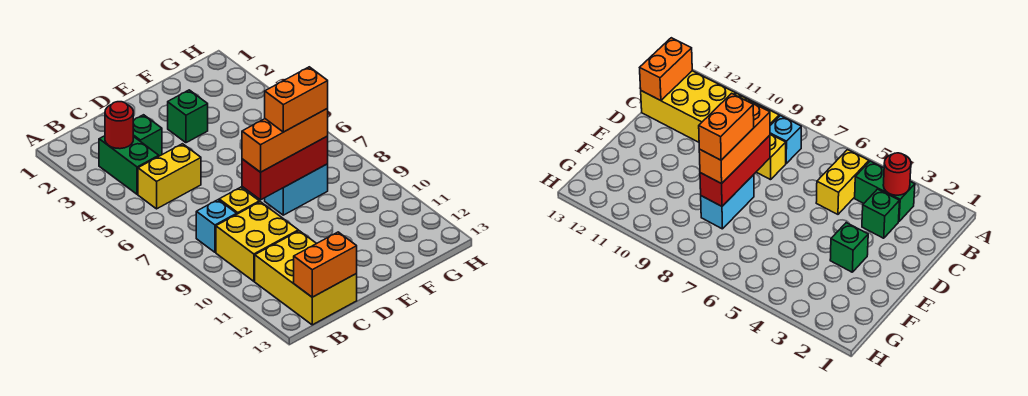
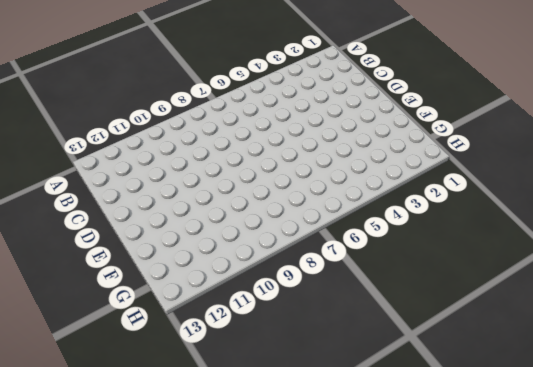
none -> green brick B3:B4 level 1
none -> yellow brick B5:C5 level 1
none -> cyan brick B8 level 1

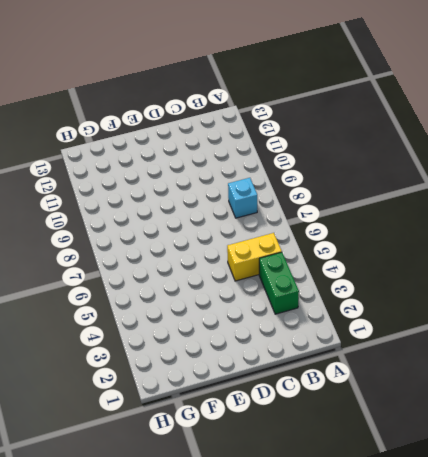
none -> yellow brick B9:C10 level 1
none -> yellow brick B11:C13 level 1
none -> green brick C3 level 1

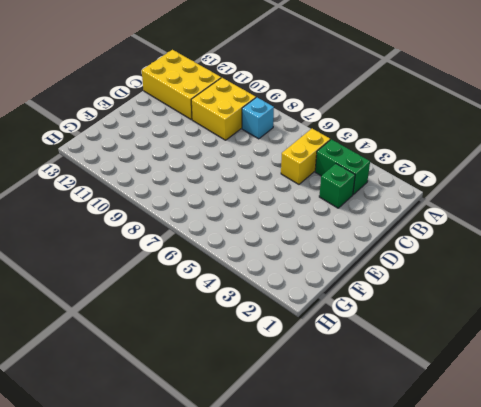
none -> yellow brick C8 level 1
none -> green brick E3 level 1
none -> cyan brick E8:F8 level 1

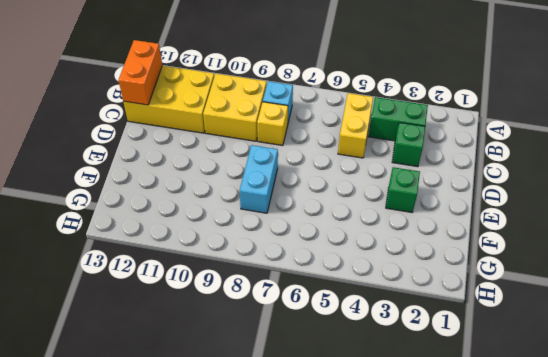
none -> red round brick B3 level 2
none -> red brick D8:F8 level 2
none -> orange brick D8:F8 level 3

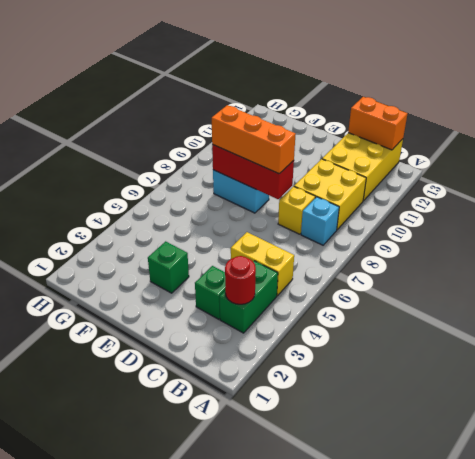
none -> orange brick E8:F8 level 4

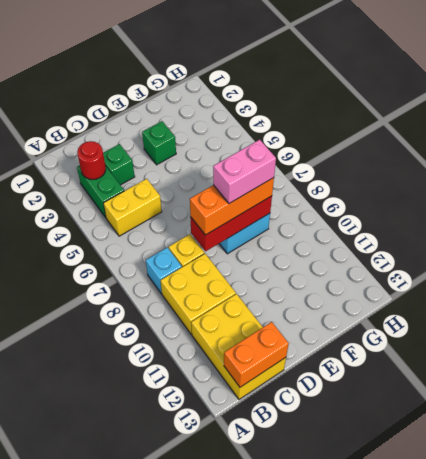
pink brick E8:F8 level 4 -> orange brick E8:F8 level 4

